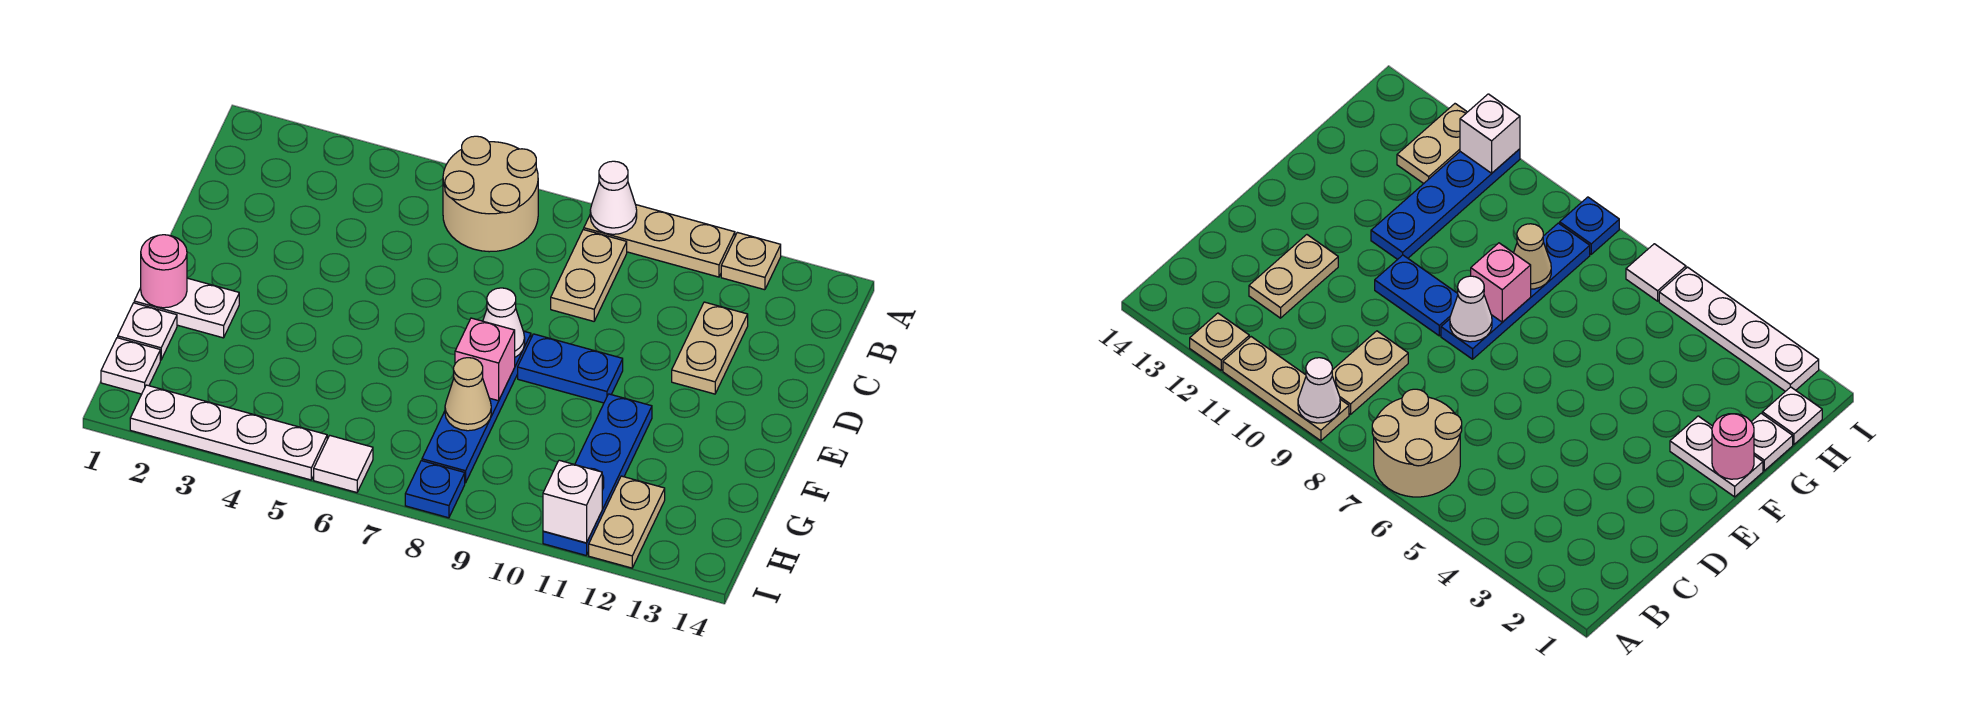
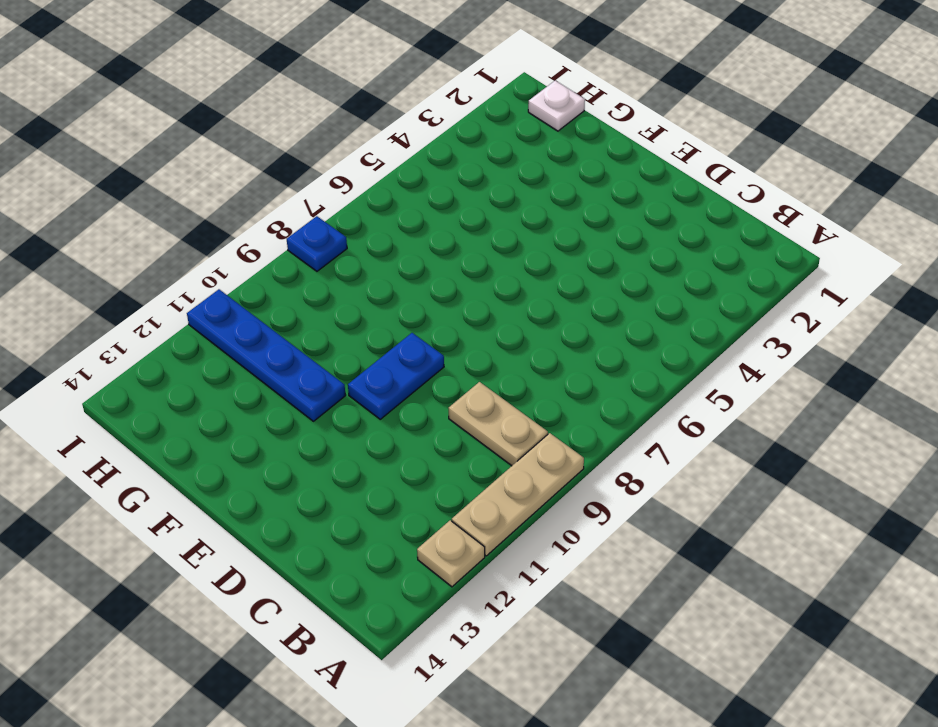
none -> tan round brick A6:B7 level 1
none -> tan plate C12:D12 level 1
none -> blue plate E8:H8 level 1

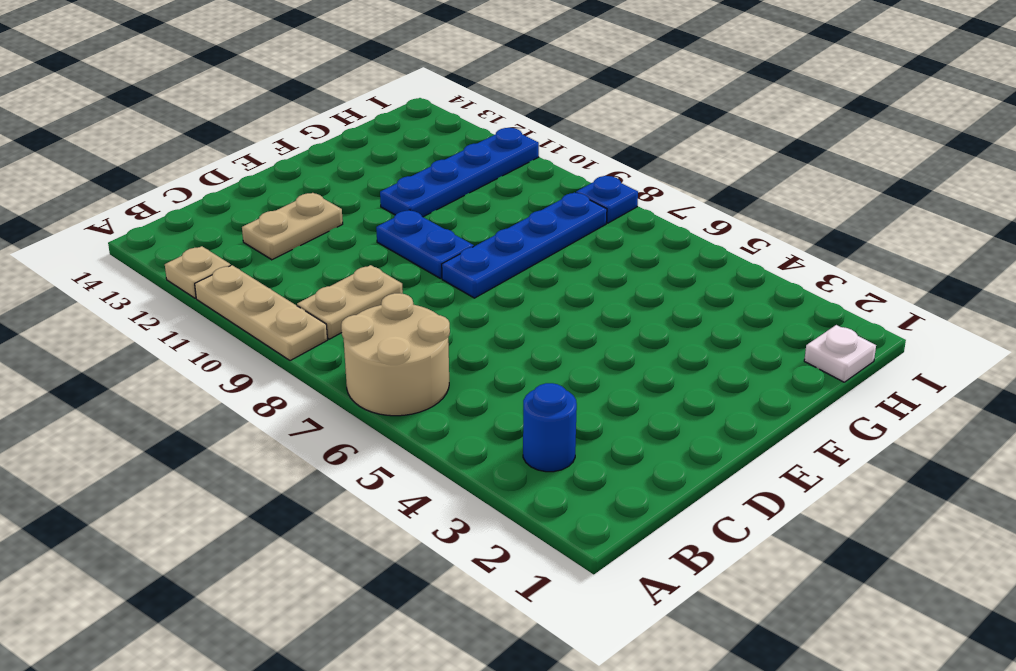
blue round brick B3 level 1 -> none
none -> white plate F1:F2 level 1
none -> white plate G1 level 1
none -> tan plate H12:I12 level 1

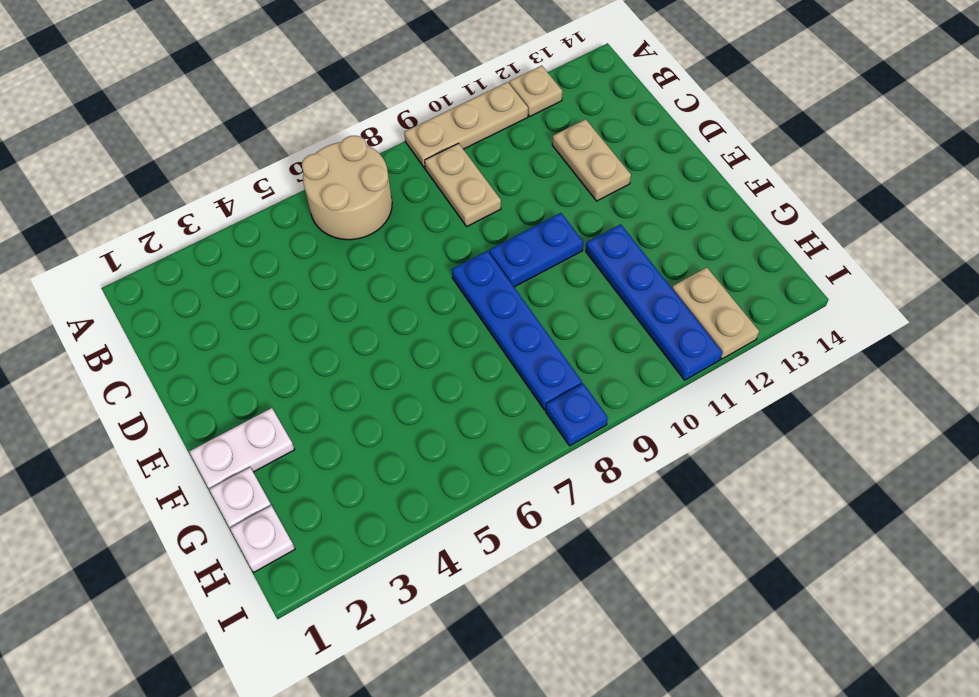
none -> white plate I2:I5 level 1
none -> white tile I6 level 1
none -> white cone A9 level 2

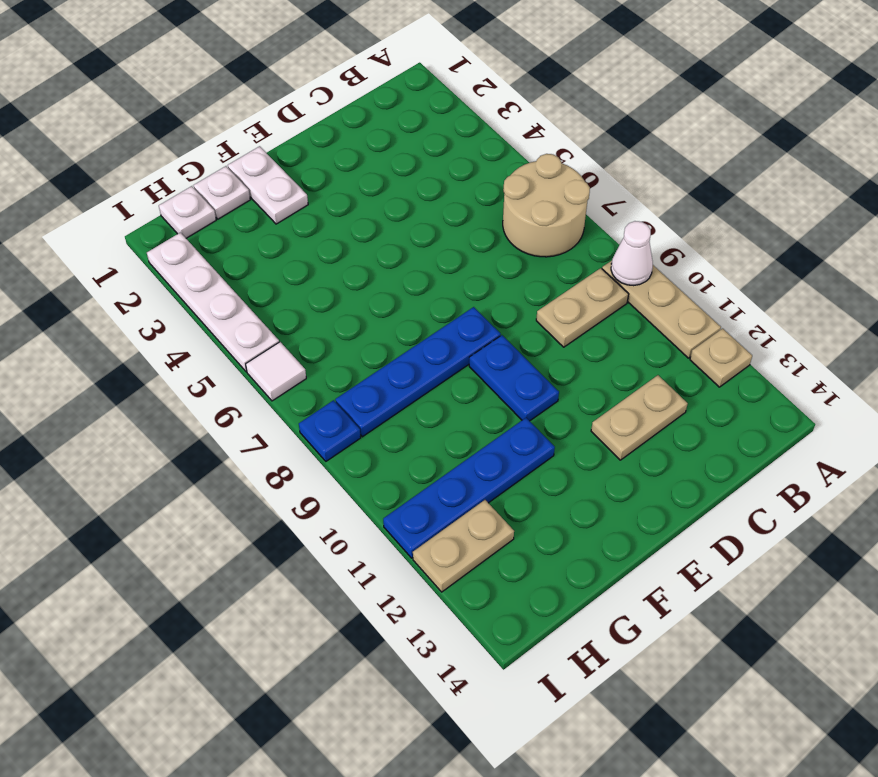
none -> white cone E8 level 2
none -> pink round brick F1 level 2
none -> pink brick F8 level 2

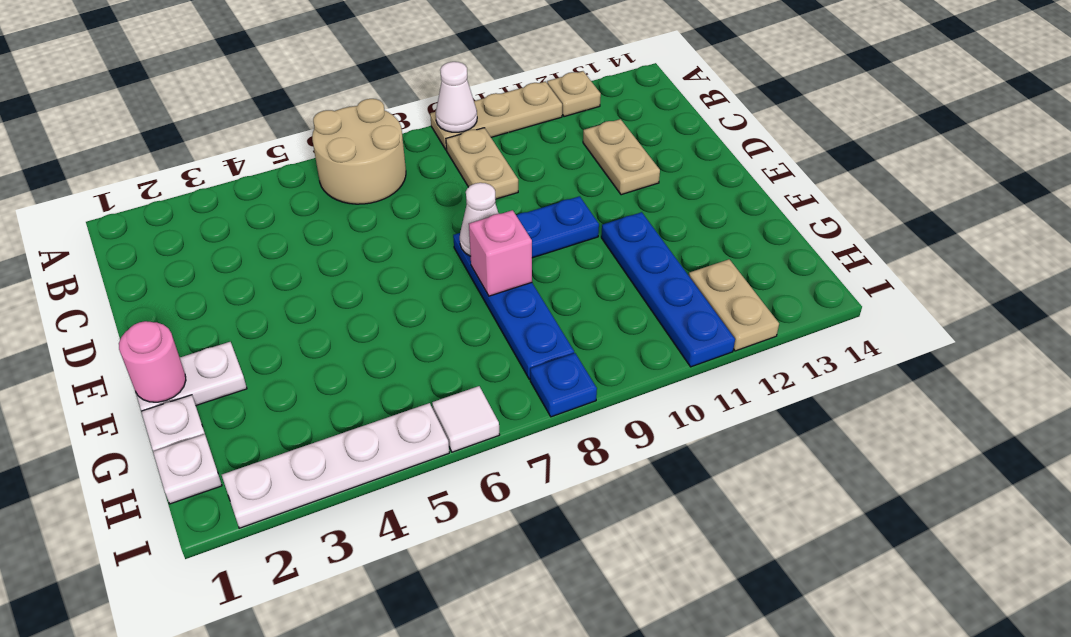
none -> tan cone G8 level 2
none -> white brick I11 level 2

